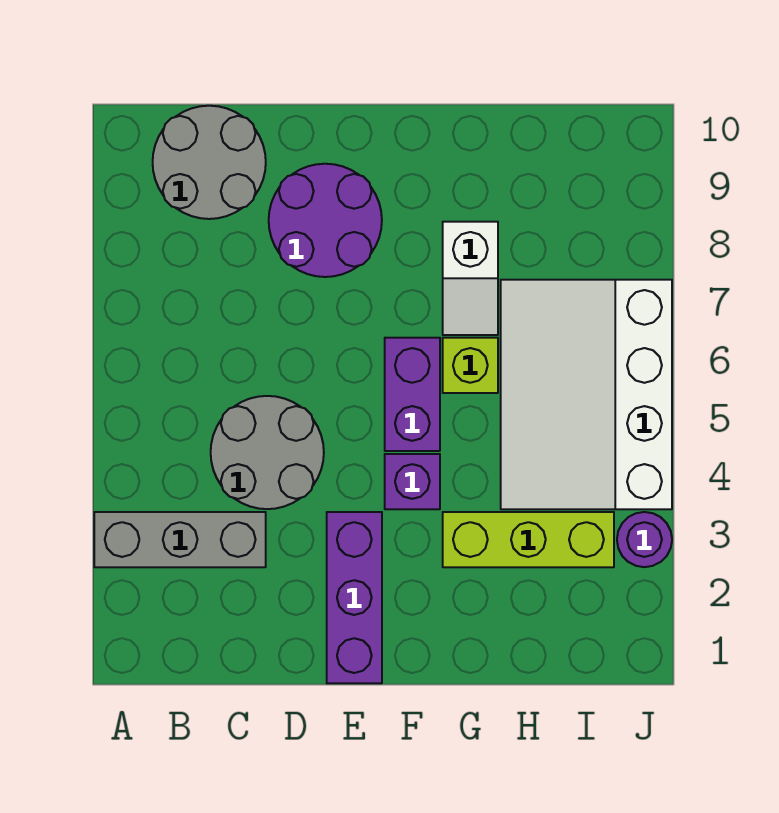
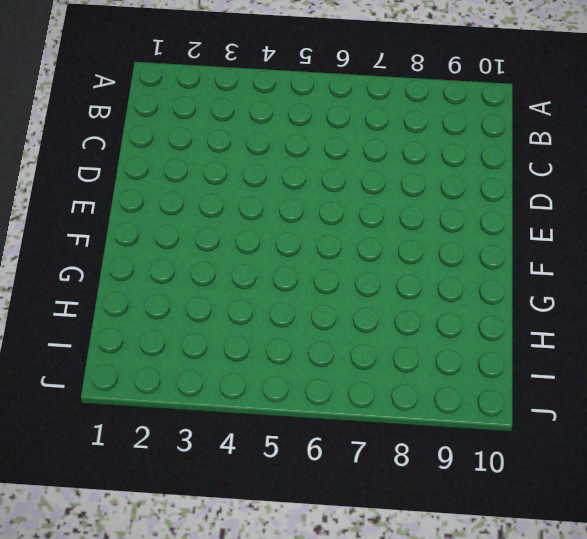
none -> grey brick A3:C3 level 1
none -> grey round brick B9:C10 level 1
none -> grey round brick C4:D5 level 1

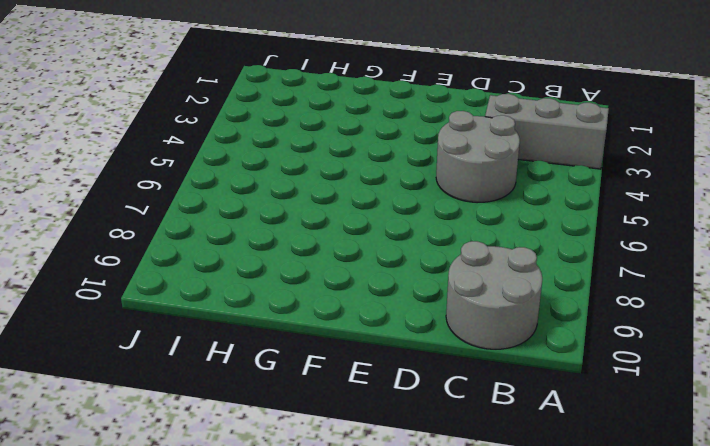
none -> purple round brick D8:E9 level 1
none -> purple brick E1:E3 level 1
none -> purple brick F4 level 1

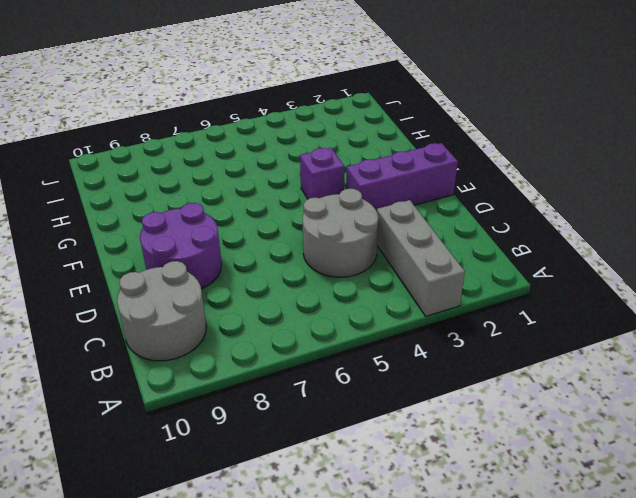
none -> purple brick F5:F6 level 1
none -> lime brick G3:I3 level 1
none -> lime brick G6 level 1

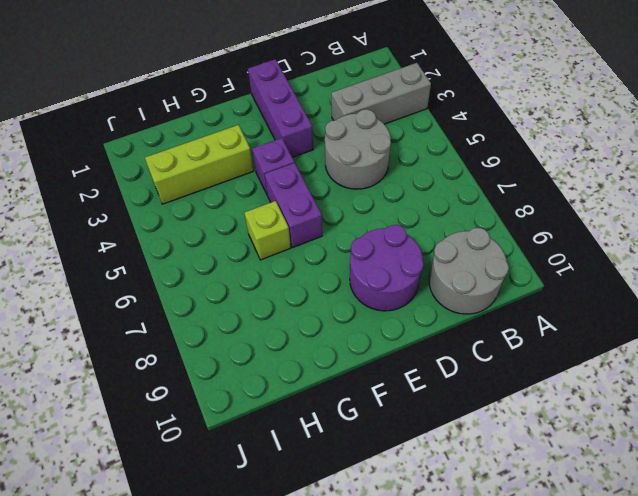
none -> white slope G7:G8 level 1 top 8
none -> white slope H4:J7 level 1 top J
none -> purple round brick J3 level 1

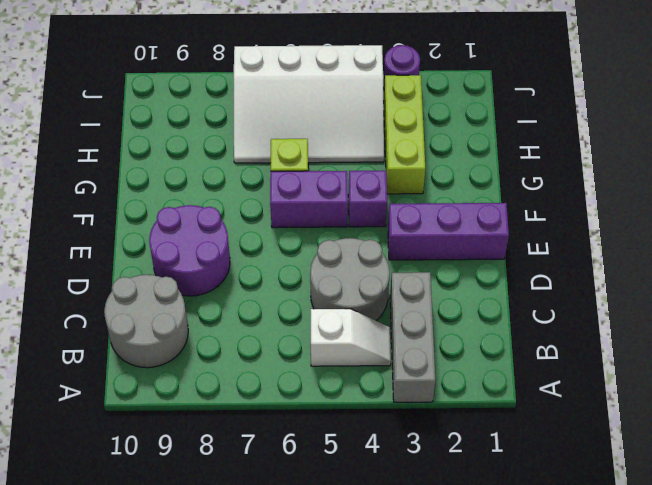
white slope B4:B5 level 1 top 5 -> white slope G7:G8 level 1 top 8

